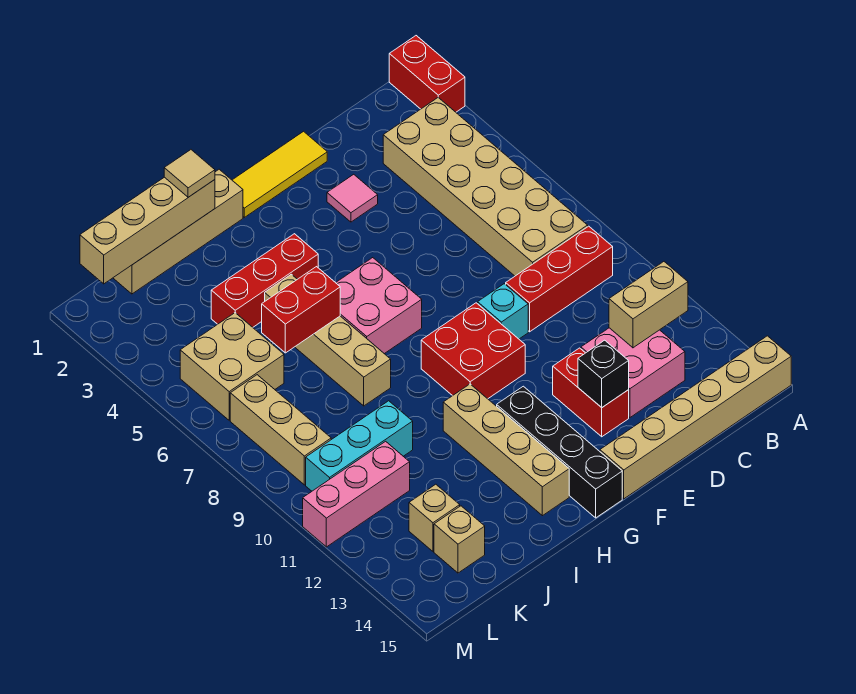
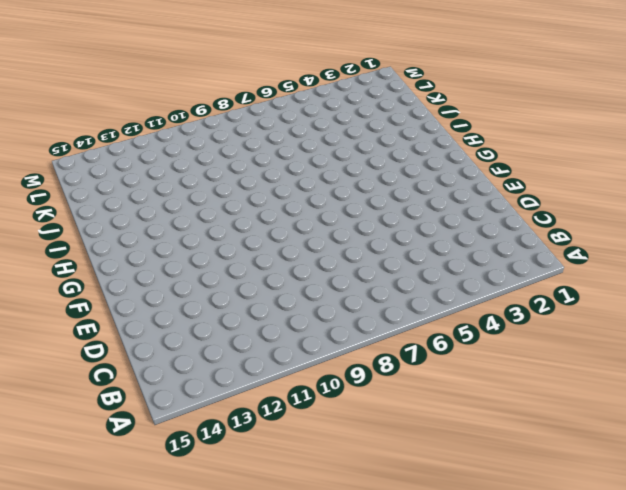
none -> red brick A1:A2 level 1
none -> tan brick A15:F15 level 1
none -> tan brick B3:C8 level 1

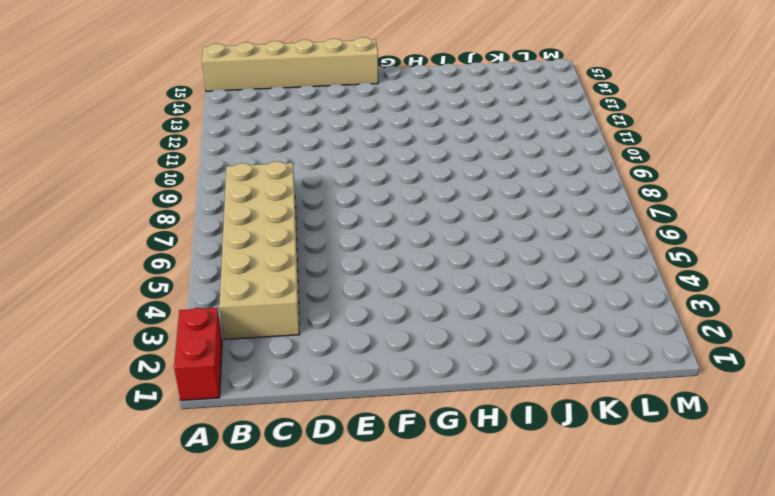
none -> red brick B9:D9 level 1
none -> pink brick C12:D13 level 1
none -> yellow tile E1:G1 level 1

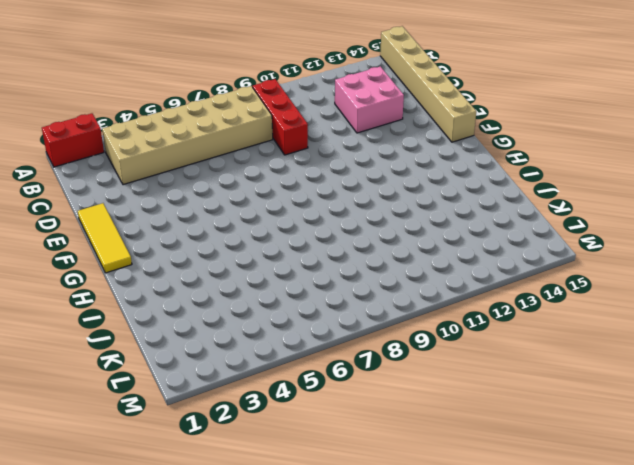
none -> pink tile E3 level 1
none -> cyan brick E9 level 1
none -> red brick E12:E13 level 1

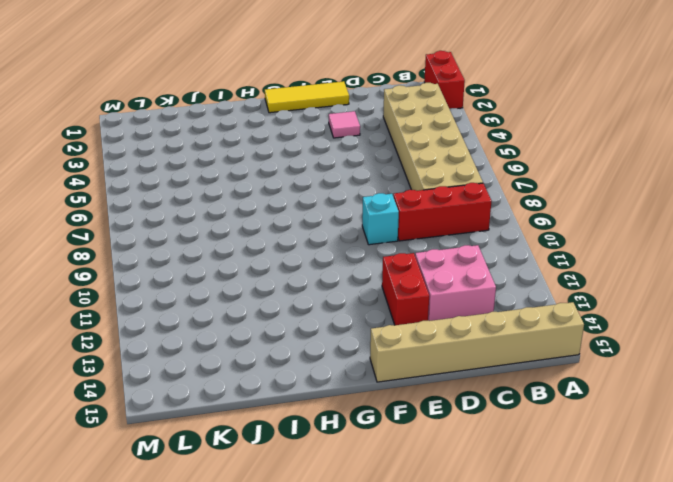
none -> red brick F9:G10 level 1
none -> pink brick G6:H7 level 1
none -> black brick G12:G15 level 1

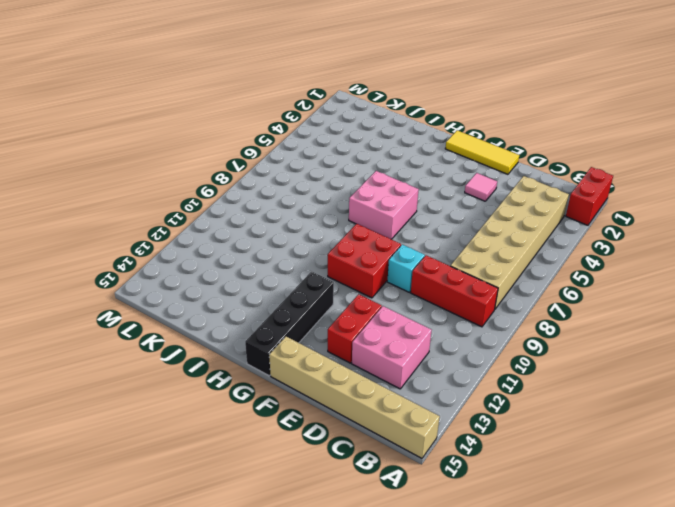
none -> tan brick H1:K1 level 1
none -> red brick H4:J4 level 1
none -> tan brick H11:H14 level 1

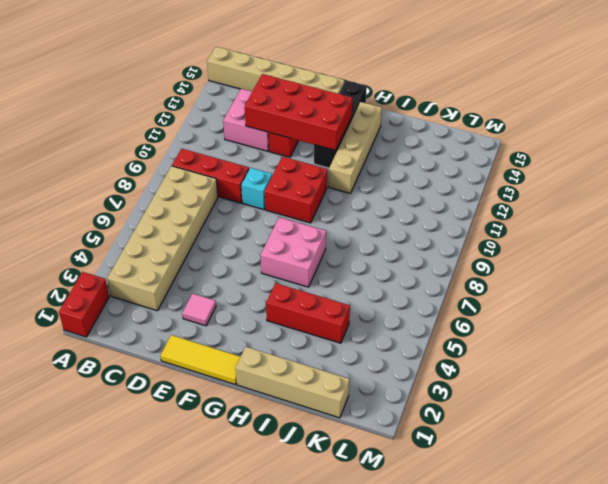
red brick D12:G13 level 2 -> black brick E13 level 2
none -> tan brick I5:I8 level 1
none -> cyan brick J10:L10 level 1
none -> tan brick K5:L6 level 1

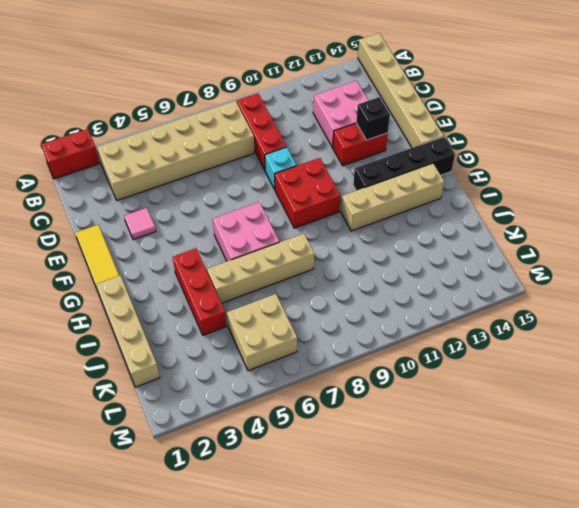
none -> cyan brick J10:L10 level 1
none -> pink brick K11:M11 level 1
none -> tan brick K13 level 1

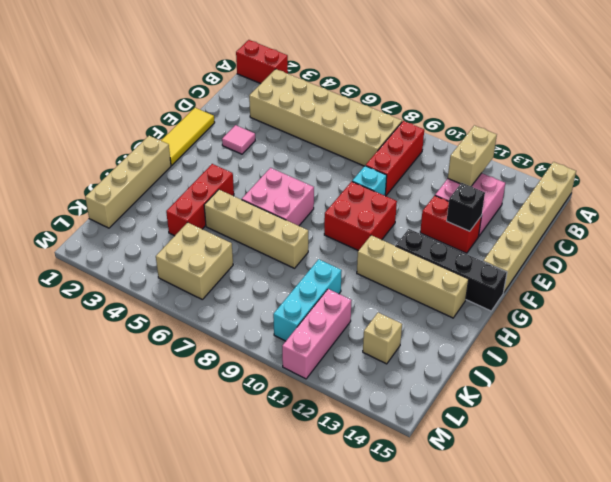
none -> tan brick K14 level 1
none -> tan brick L7:L9 level 1
none -> tan brick I1:L1 level 2

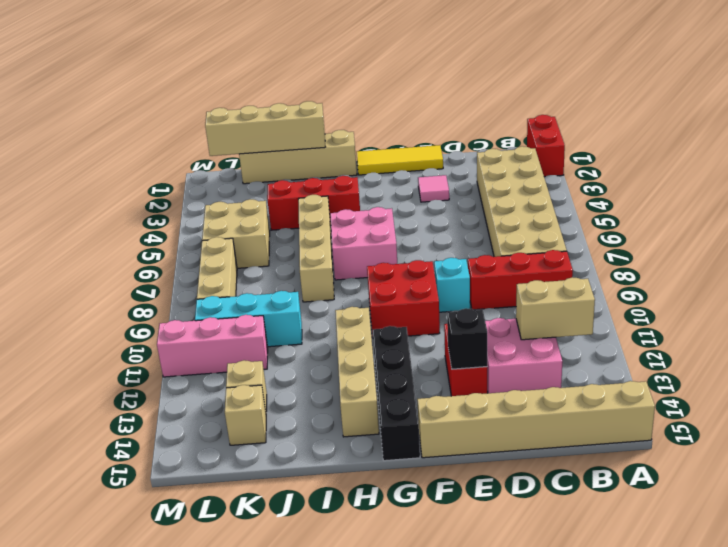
none -> red brick I6:J6 level 2
none -> tan tile I1 level 3

